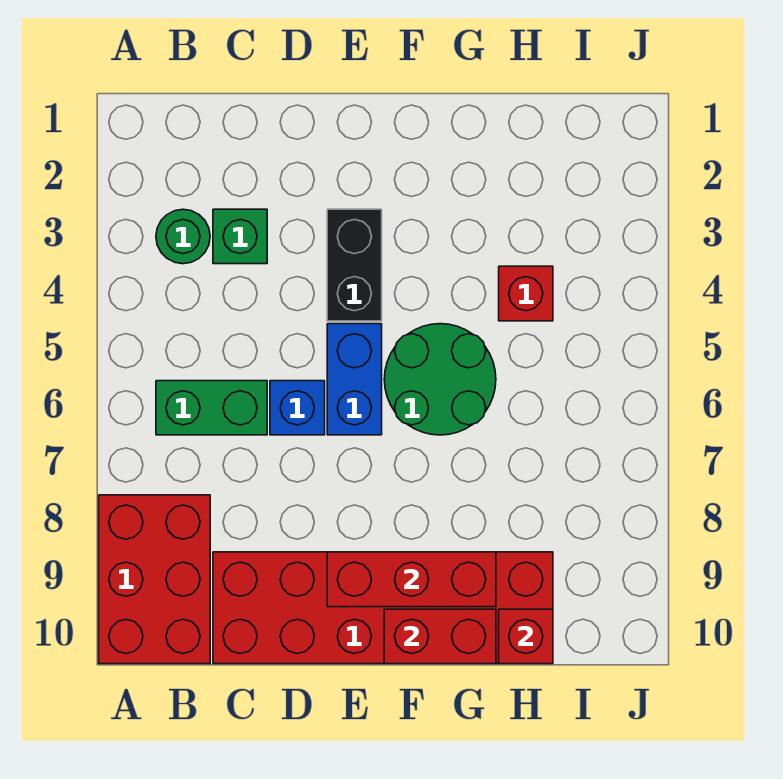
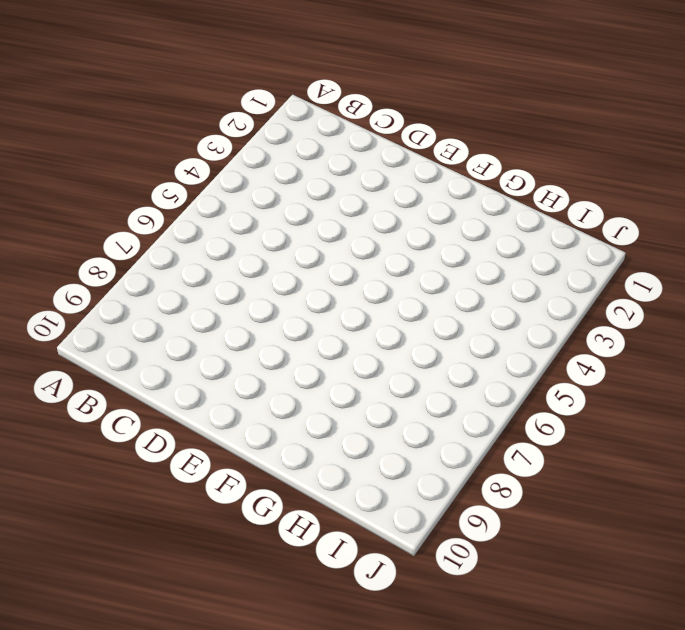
none -> red brick A8:B10 level 1
none -> green round brick B3 level 1
none -> green brick B6:C6 level 1

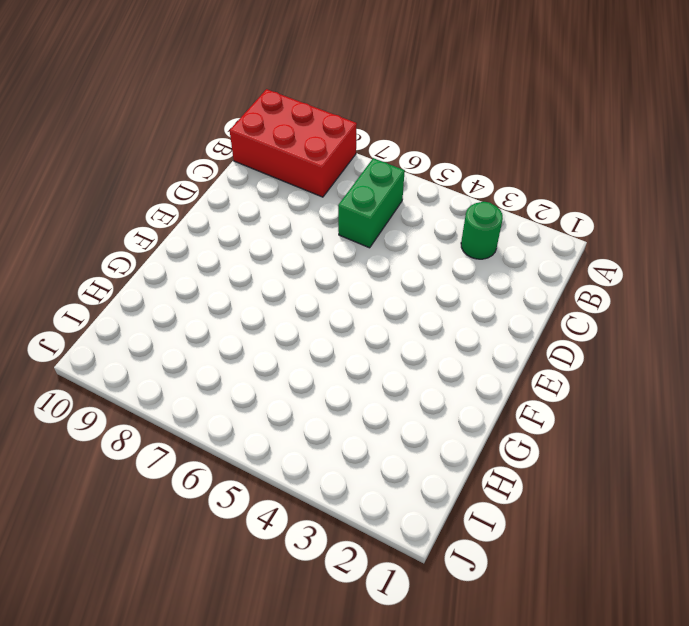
none -> green brick C3 level 1
none -> red brick C9:H10 level 1
none -> blue brick D6 level 1

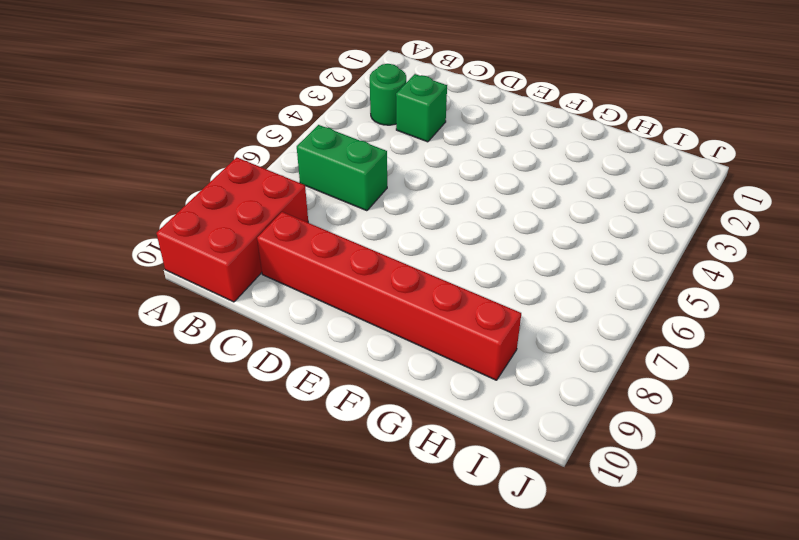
red brick C9:H9 level 1 -> red brick C9:H10 level 1
none -> blue brick D6 level 1
none -> black brick E3:E4 level 1
none -> blue brick E5:E6 level 1

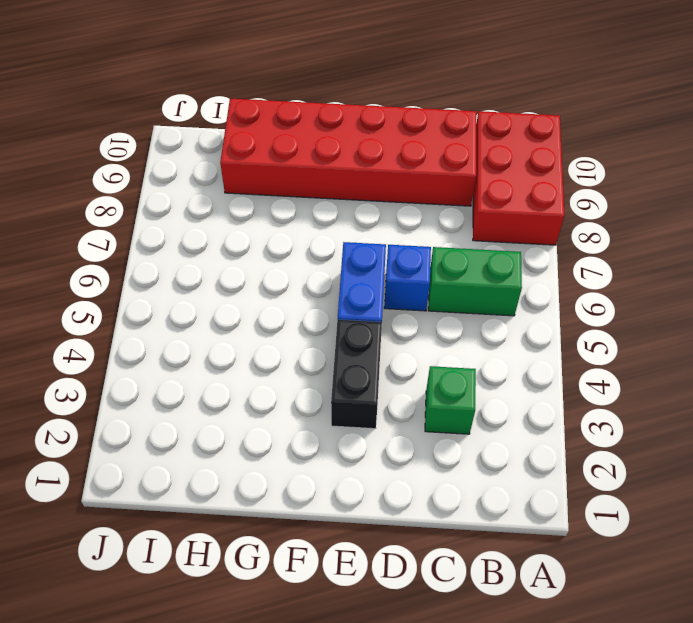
none -> green round brick B3 level 1
none -> green round brick F5:G6 level 1
none -> red brick H4 level 1

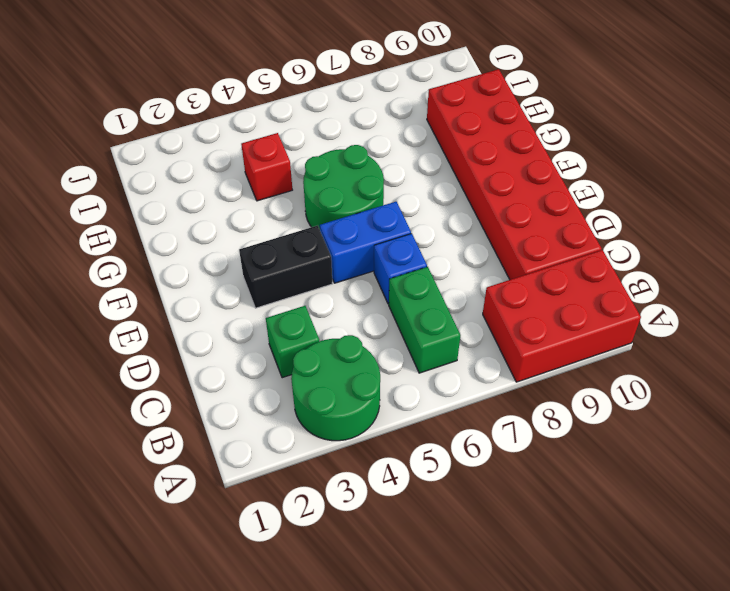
green round brick A3:B4 level 1 -> green round brick B3 level 1
none -> red brick E9:G9 level 2
none -> red brick F10:G10 level 2
none -> red brick H10 level 2

